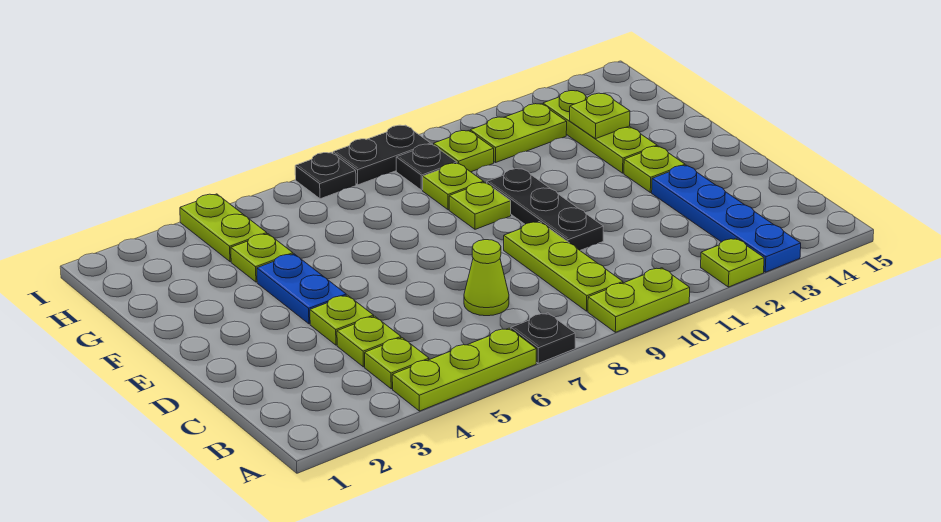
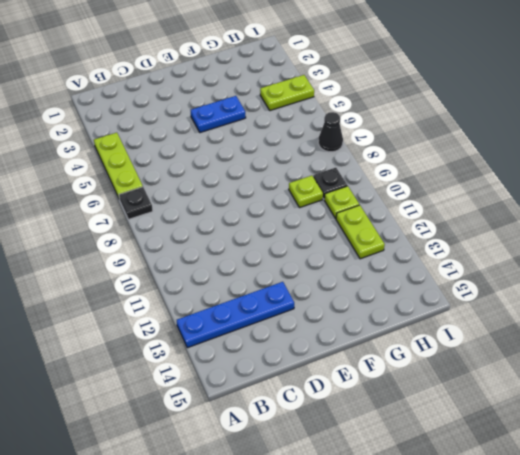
black cone I7 level 1 -> black plate I7 level 1
none -> lime plate A9:A10 level 1
none -> lime plate A12 level 1
none -> lime plate B4 level 1

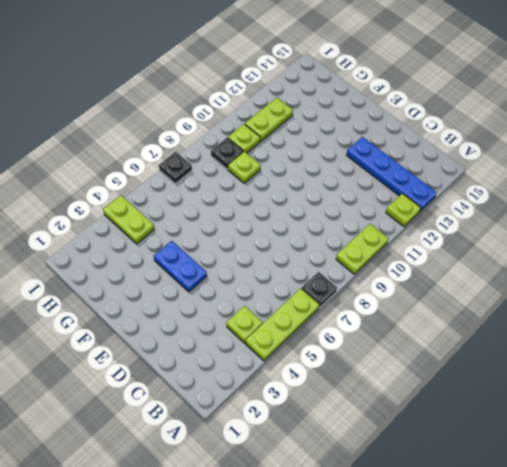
none -> lime plate B9:D9 level 1
none -> lime plate C4 level 1
none -> lime cone C7 level 1

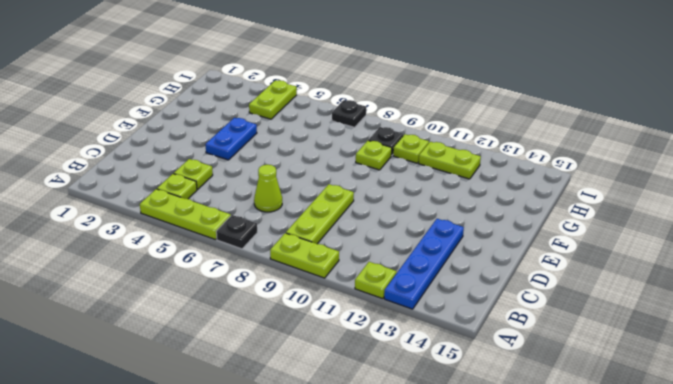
none -> lime plate D4 level 1
none -> black plate D10:F10 level 1
none -> lime plate E13 level 1

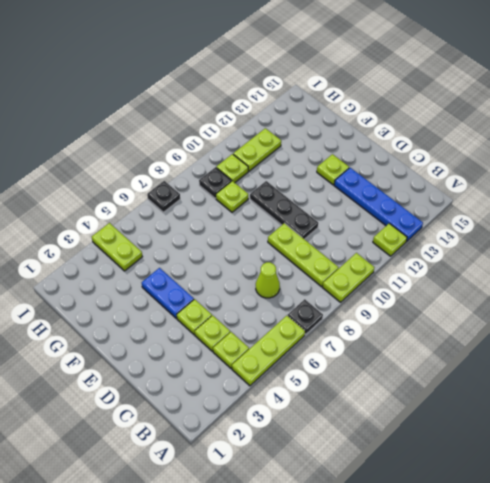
none -> lime plate F9 level 1
none -> lime plate F13:H13 level 1
none -> lime plate G4 level 1

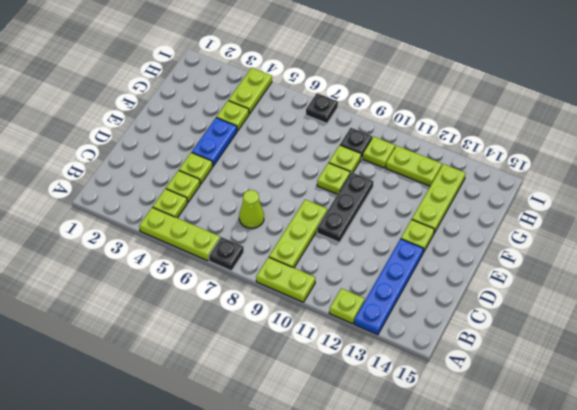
none -> black plate I8:I9 level 1
none -> lime plate G13 level 2

